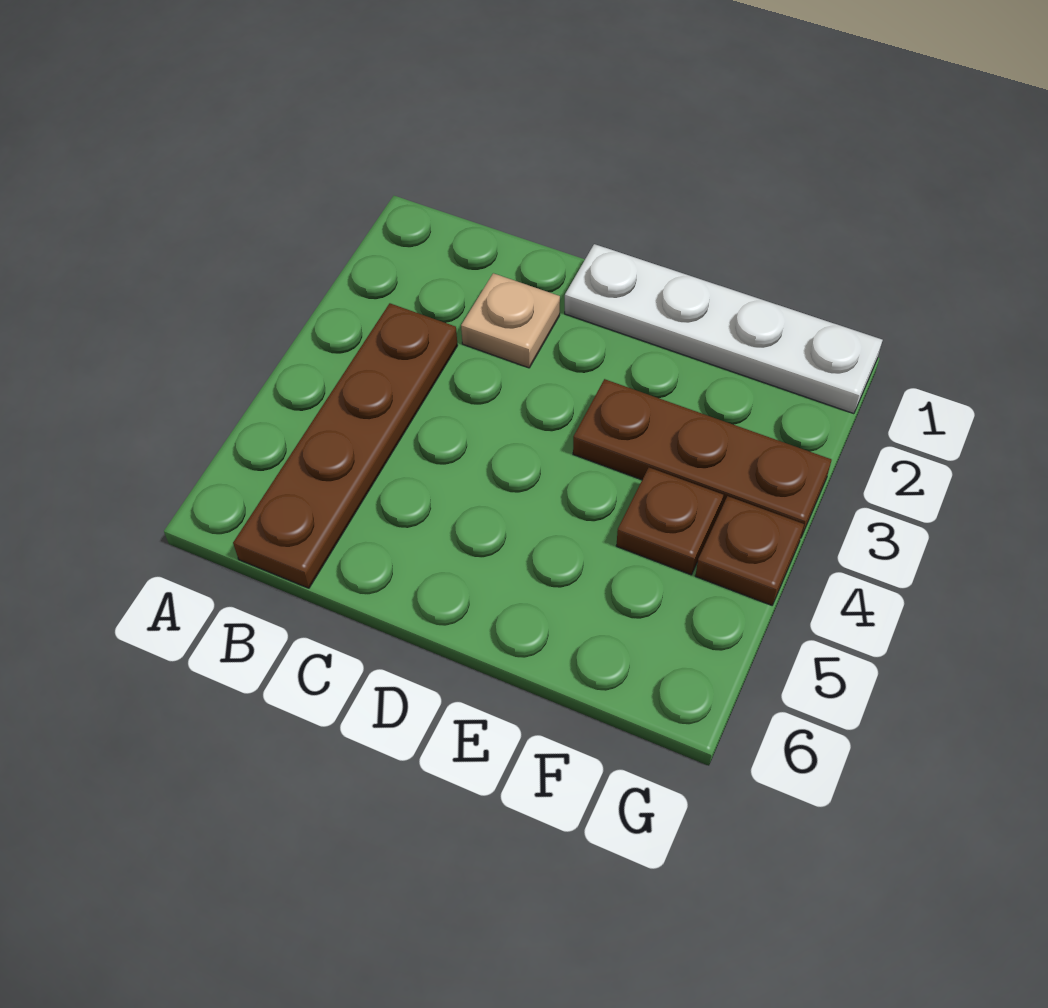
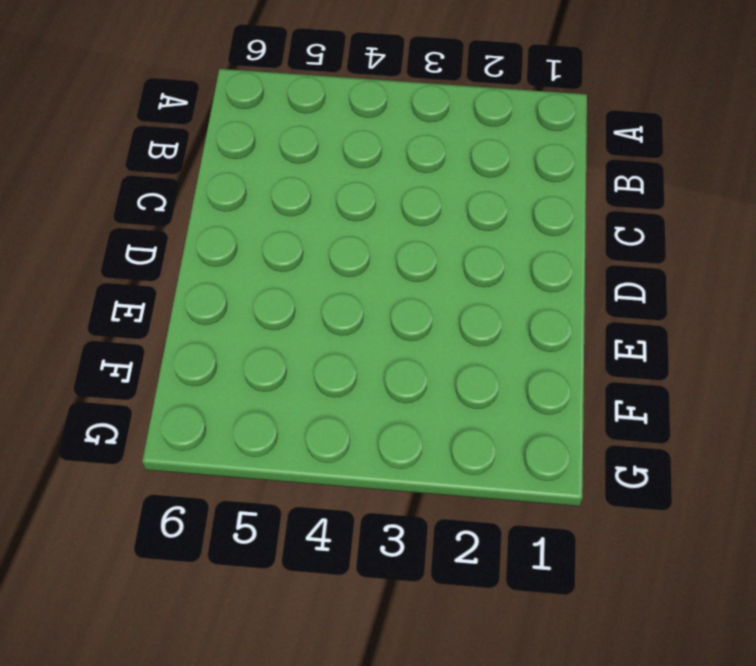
none -> brown plate B3:B6 level 1
none -> tan plate C2 level 1

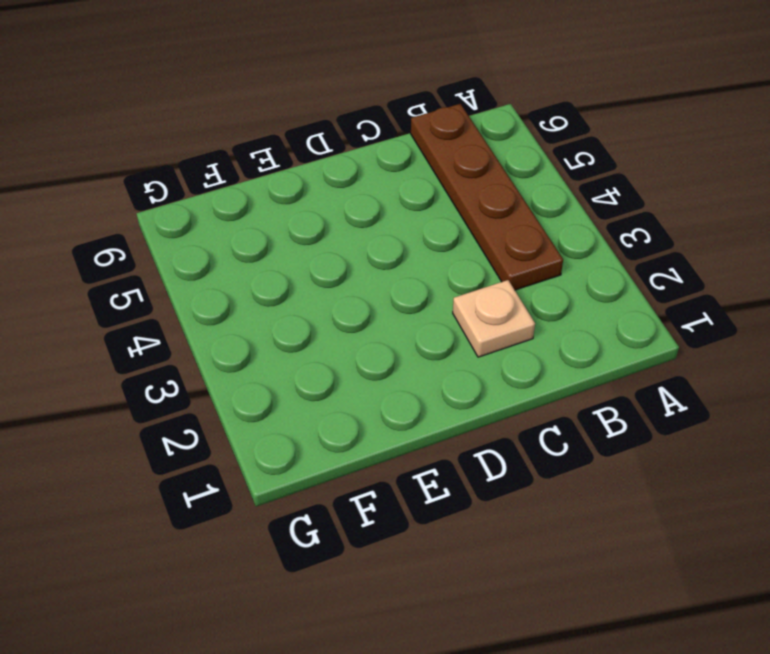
none -> white plate D1:G1 level 1
none -> brown plate E3:G3 level 1

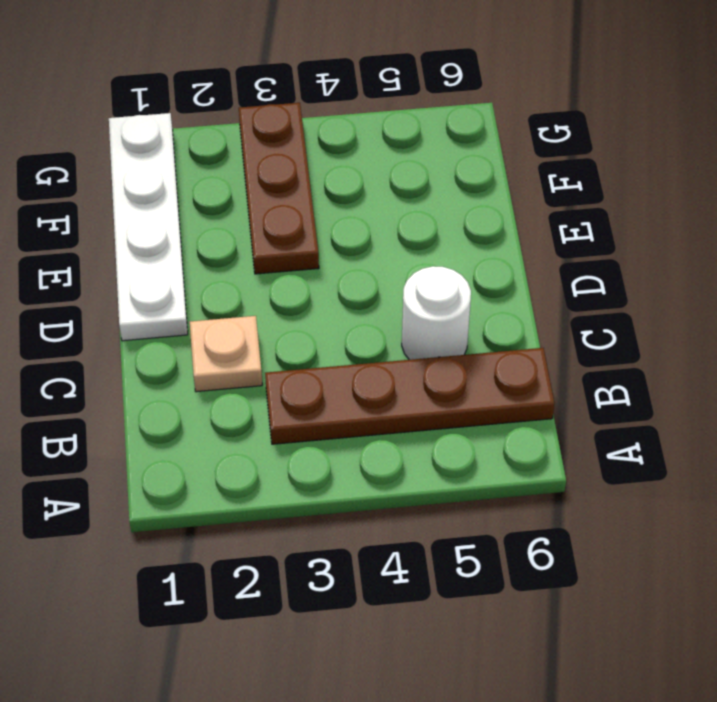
white round brick C5 level 1 -> none
none -> brown plate F4 level 1
none -> brown plate G4 level 1

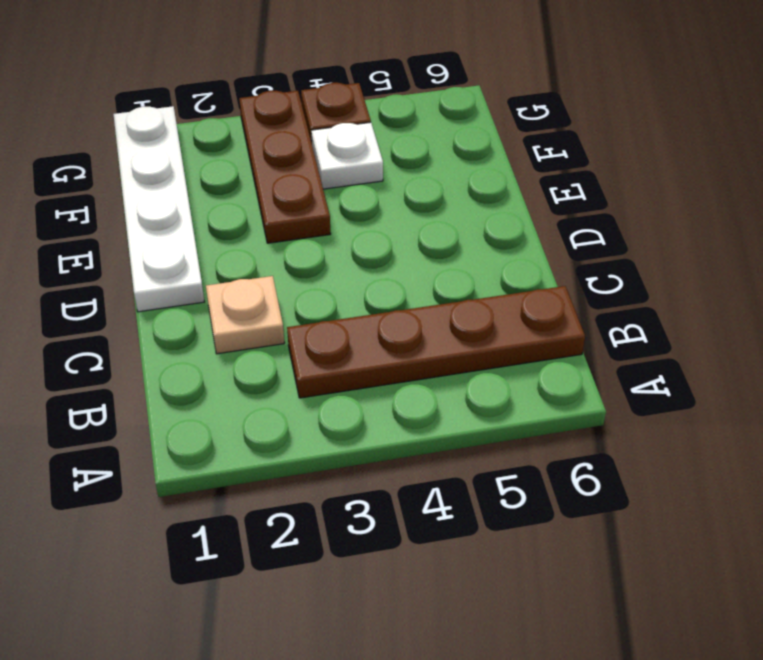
white plate F4 level 1 -> brown plate F4 level 1

